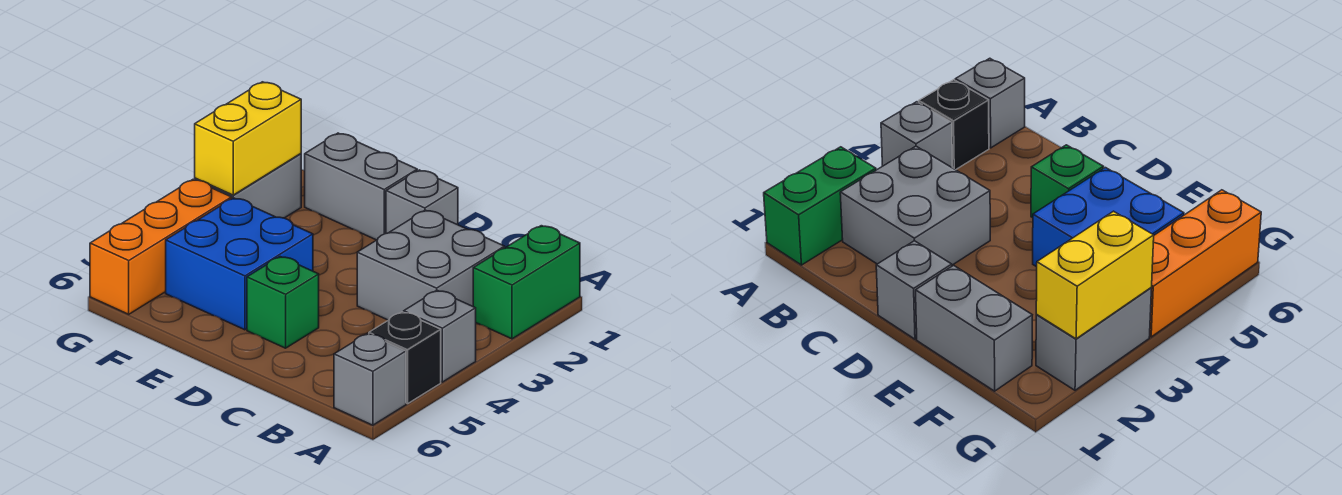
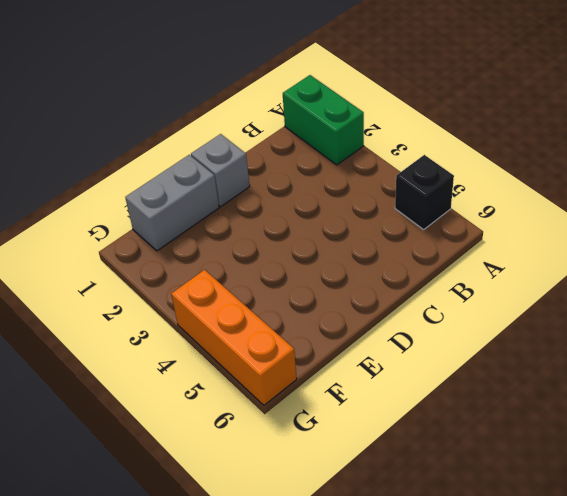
none -> grey brick A4 level 1
none -> grey brick A6 level 1
none -> grey brick B2:C3 level 1

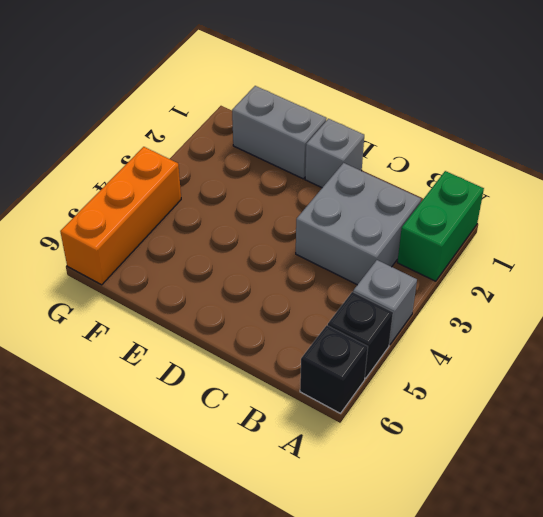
black brick A6 level 1 -> grey brick A6 level 1
none -> green brick D5 level 1
none -> blue brick E4:F5 level 1
none -> grey brick G2:G3 level 1

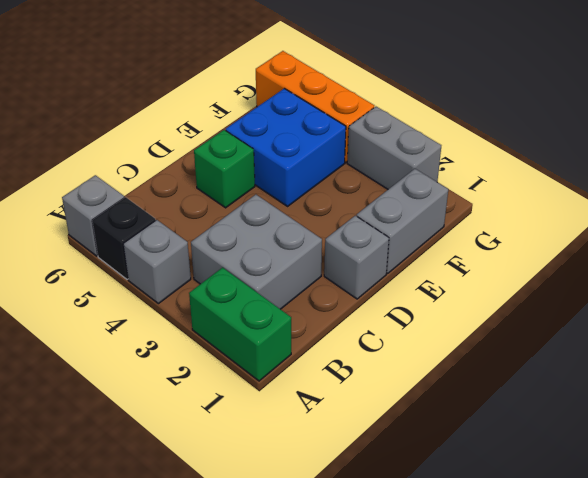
none -> yellow brick G2:G3 level 2

